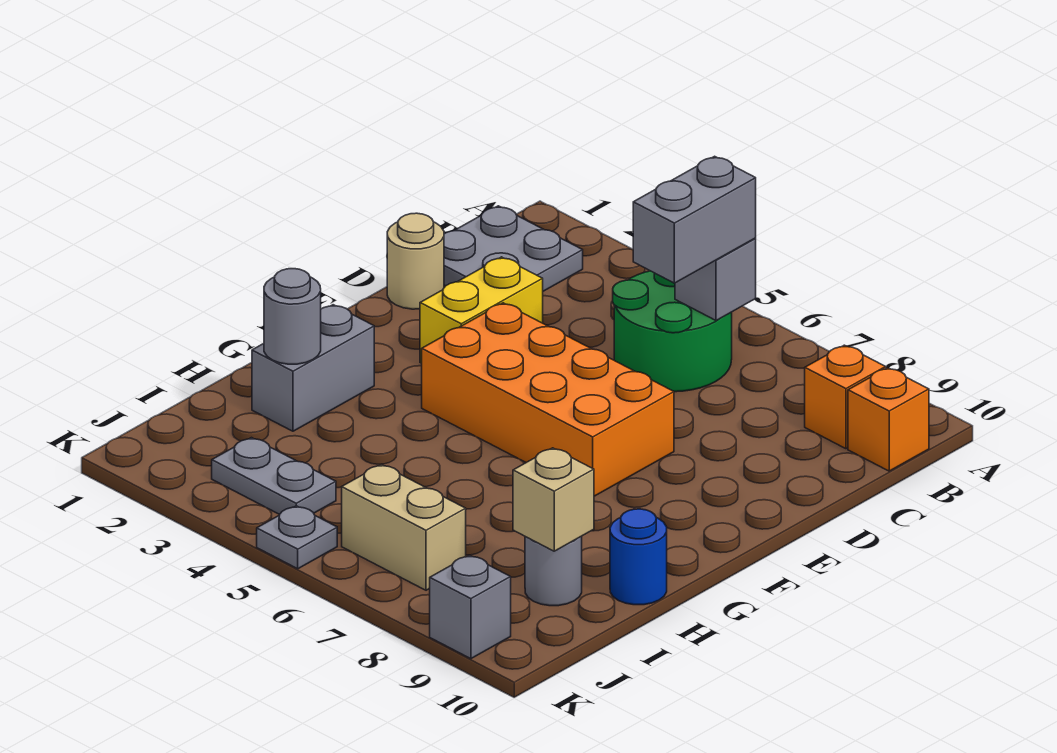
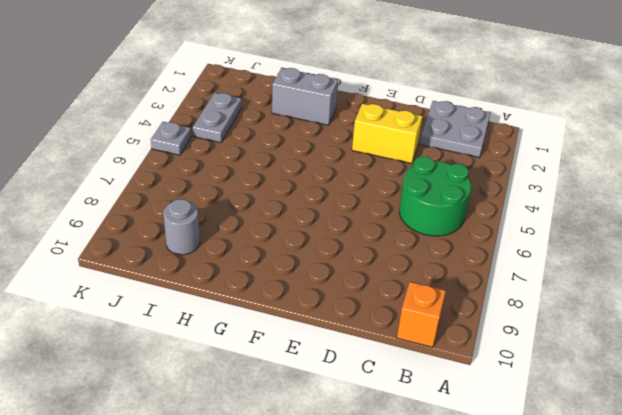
none -> orange brick B9 level 1
none -> tan round brick D1 level 1
none -> orange brick E4:F7 level 1

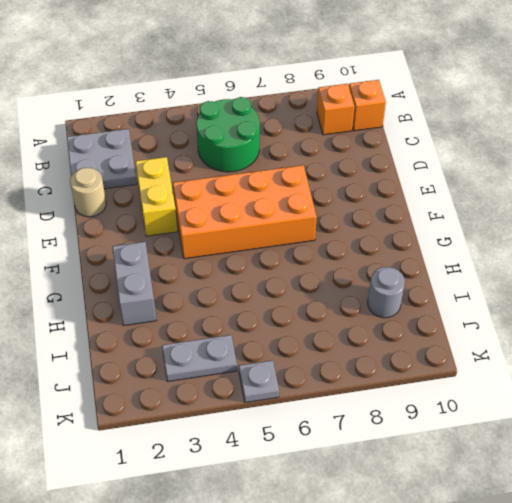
none -> blue round brick H10 level 1
none -> tan brick J6:J7 level 1
none -> grey brick K9 level 1

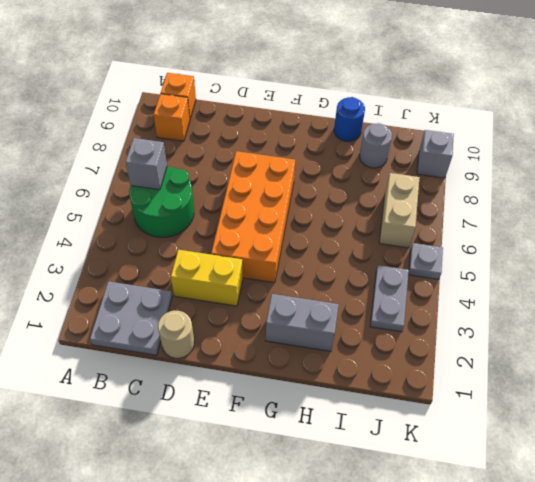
none -> grey round brick H2 level 2
none -> tan brick I9 level 2
none -> grey brick B6:C6 level 3

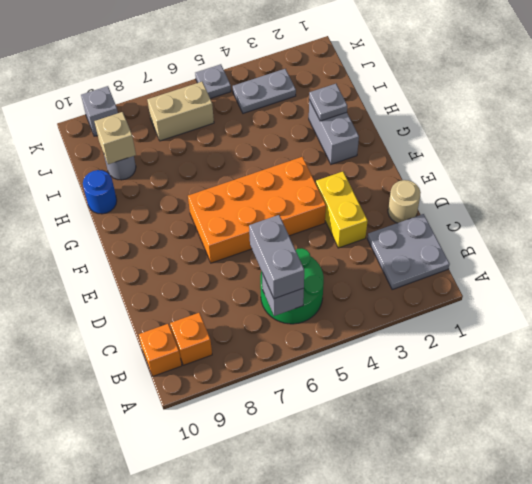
grey plate H2 level 2 -> grey round brick H2 level 2

